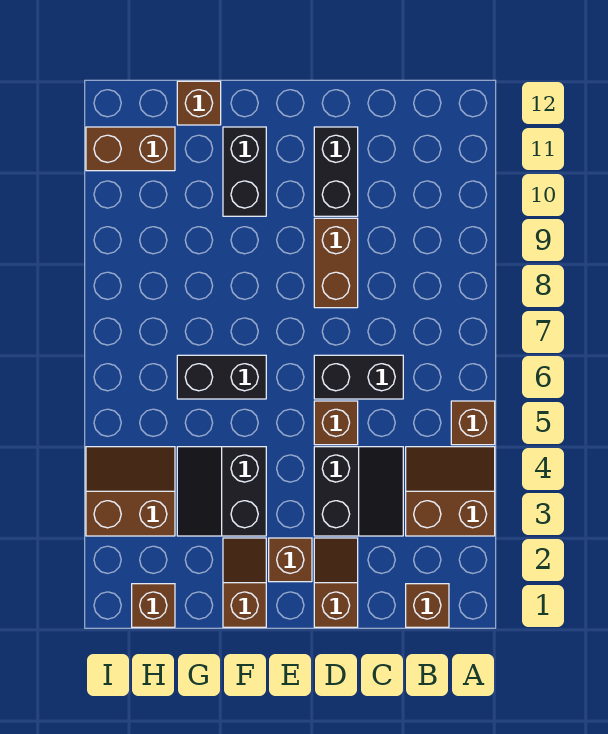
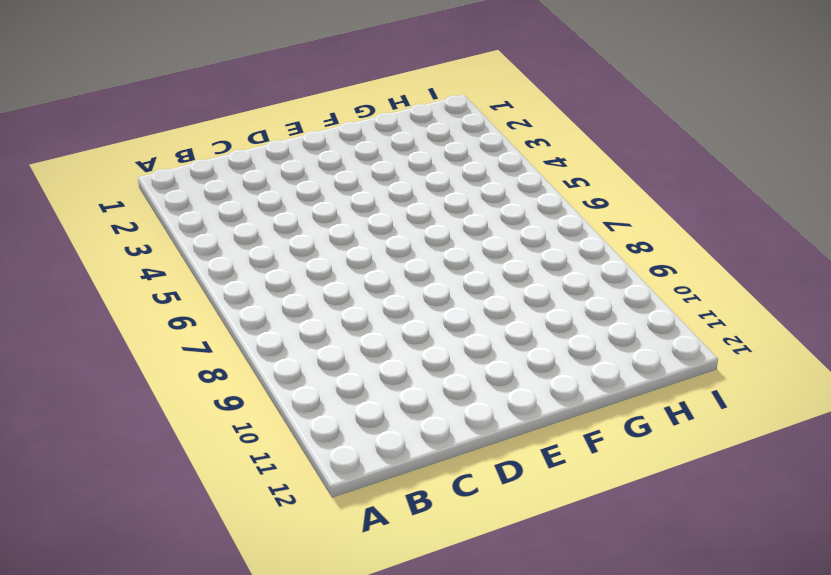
none -> brown slope A3:B4 level 1 top 3
none -> brown brick A5 level 1
none -> brown brick B1 level 1

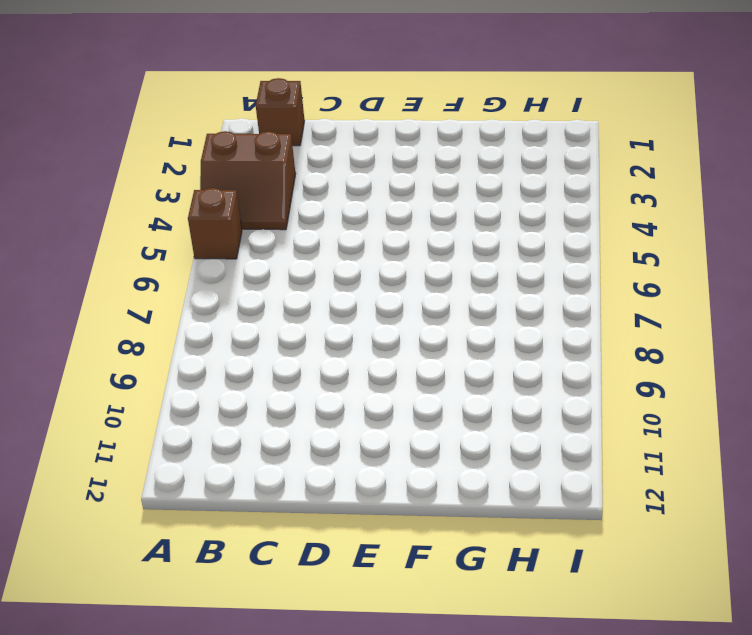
none -> black slope C3:D4 level 1 top D
none -> black brick C6:D6 level 1
none -> brown slope D1:D2 level 1 top 1

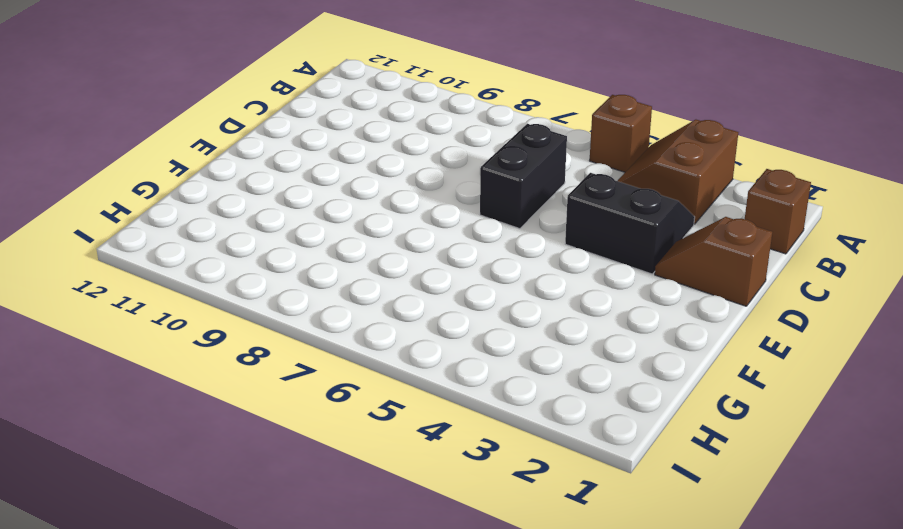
none -> brown brick D5 level 1
none -> brown brick D8:D9 level 1
none -> black brick D10:D11 level 1

